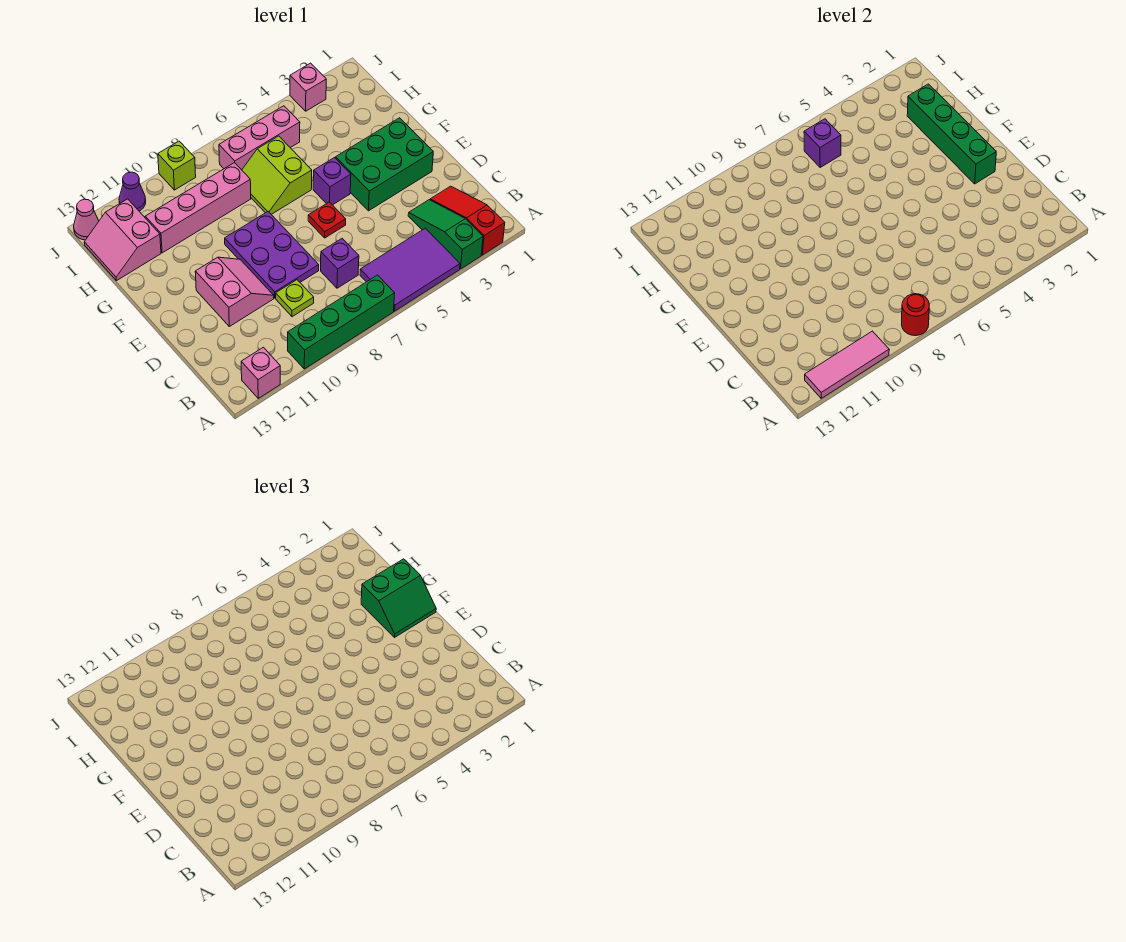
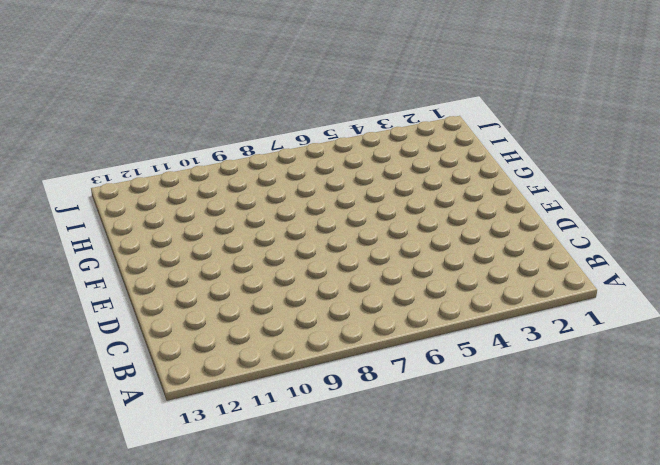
none -> red slope A2:C2 level 1 top A
none -> green slope A3:C3 level 1 top A
none -> purple tile A4:B6 level 1

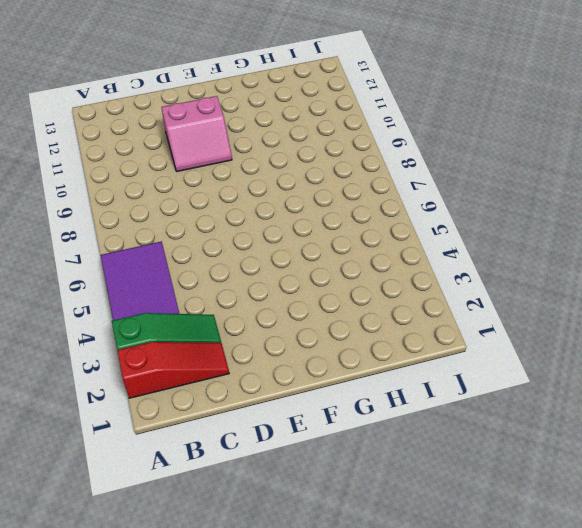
none -> green brick A7:A10 level 1
none -> pink brick A12 level 1
none -> purple brick C7 level 1

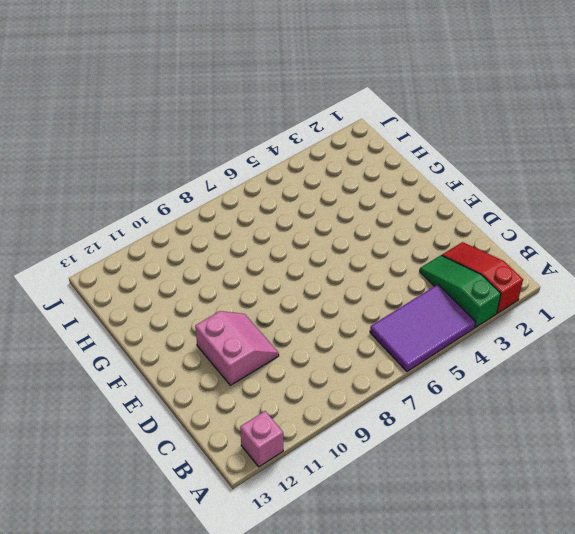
none -> green brick A7:A10 level 1
none -> purple brick C7 level 1
none -> lime plate C9 level 1

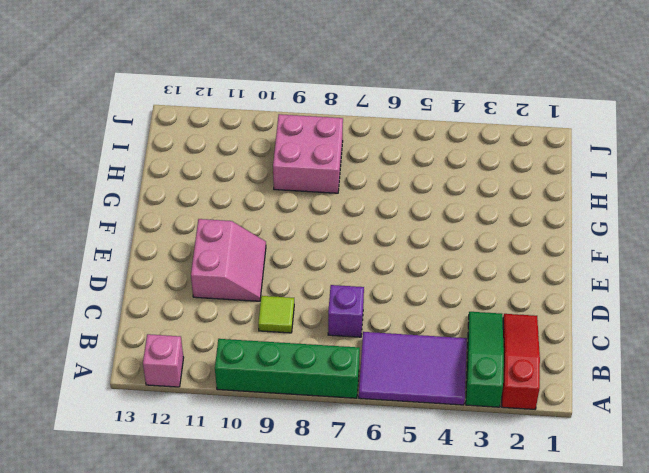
lime tile C9 level 1 -> lime plate C9 level 1
pink brick H8:I9 level 1 -> pink brick H8:H11 level 1
none -> purple plate D8:F9 level 1
none -> green brick E2:F4 level 1
none -> red plate E6 level 1

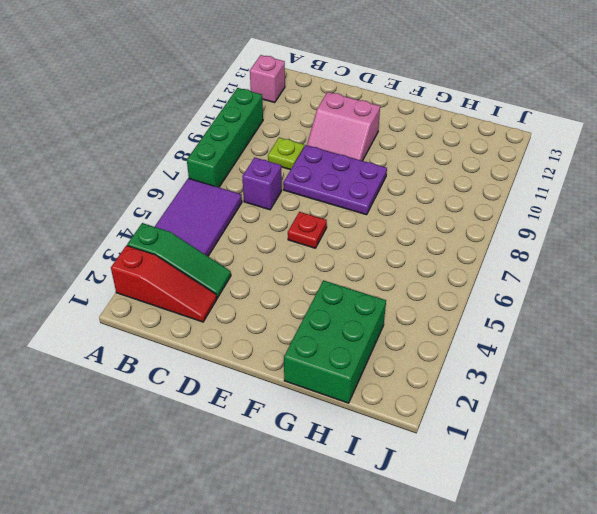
green brick G1:H3 level 1 -> green brick E2:F4 level 1
none -> purple brick F5 level 1
none -> lime slope G6:H7 level 1 top 6
none -> pink brick H8:H11 level 1

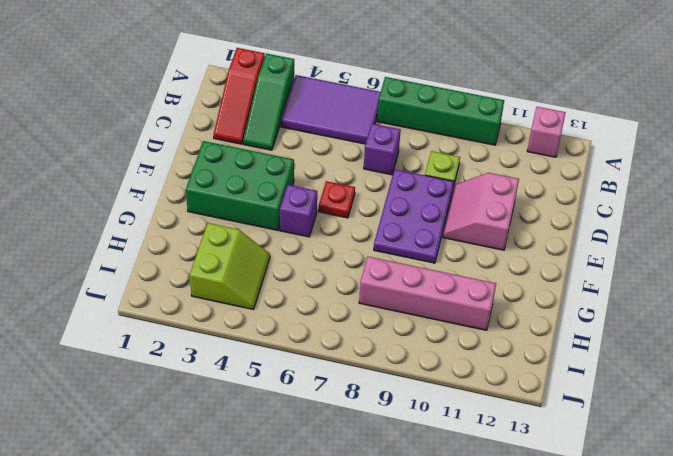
lime slope H3:I4 level 1 top 3 -> lime slope G6:H7 level 1 top 6
none -> pink slope H12:I13 level 1 top 12
none -> pink brick I5:I7 level 1
none -> pink brick J3 level 1

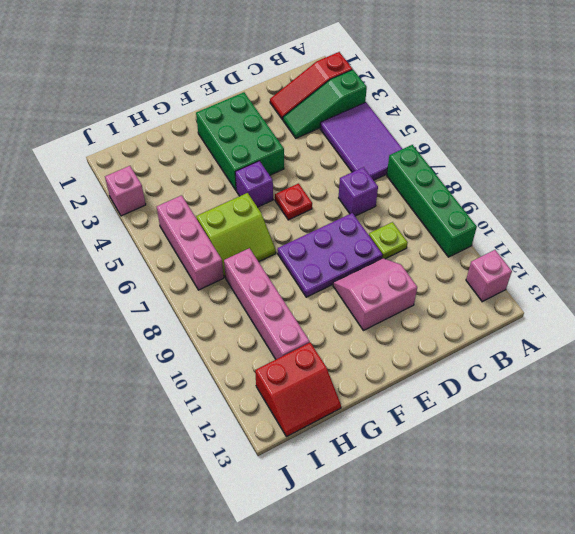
red slope H12:I13 level 1 top 12 -> pink slope H12:I13 level 1 top 12
none -> lime brick J9 level 1
none -> purple cone J11 level 1
none -> pink cone J13 level 1

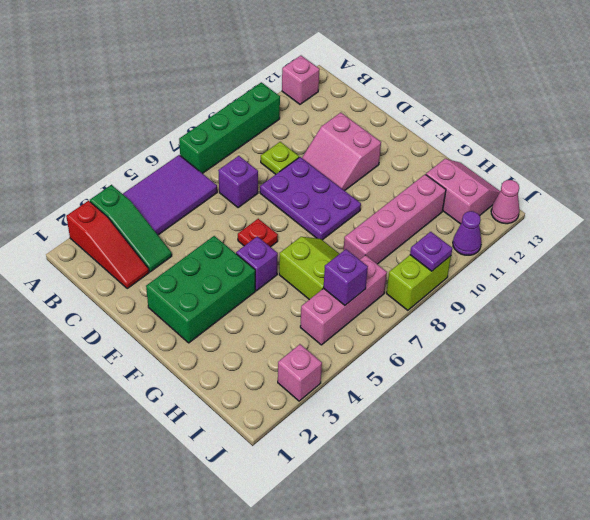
lime brick J8:J9 level 1 -> lime brick J9 level 1
purple plate J9 level 2 -> none
none -> red round brick A8 level 2
none -> pink tile A10:A12 level 2
none -> green brick E2:H2 level 2

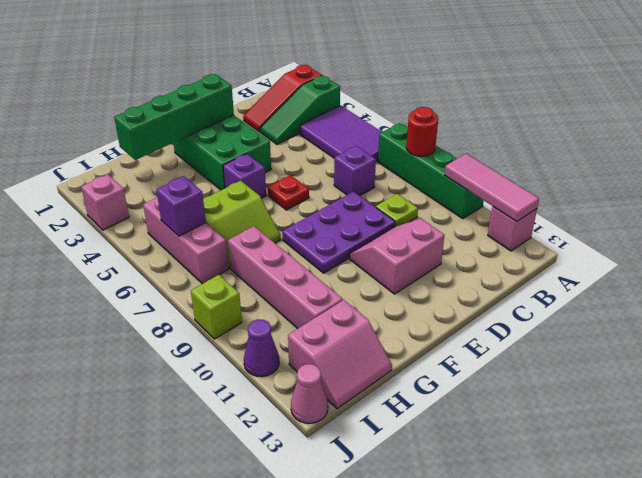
none -> green slope F1:G2 level 3 top G

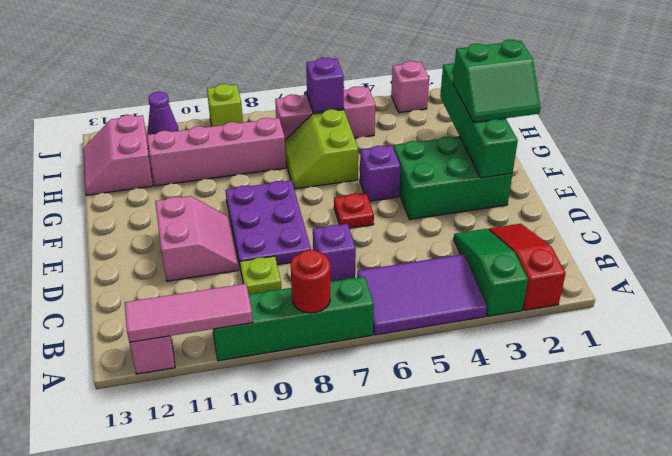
none -> pink cone J13 level 1

